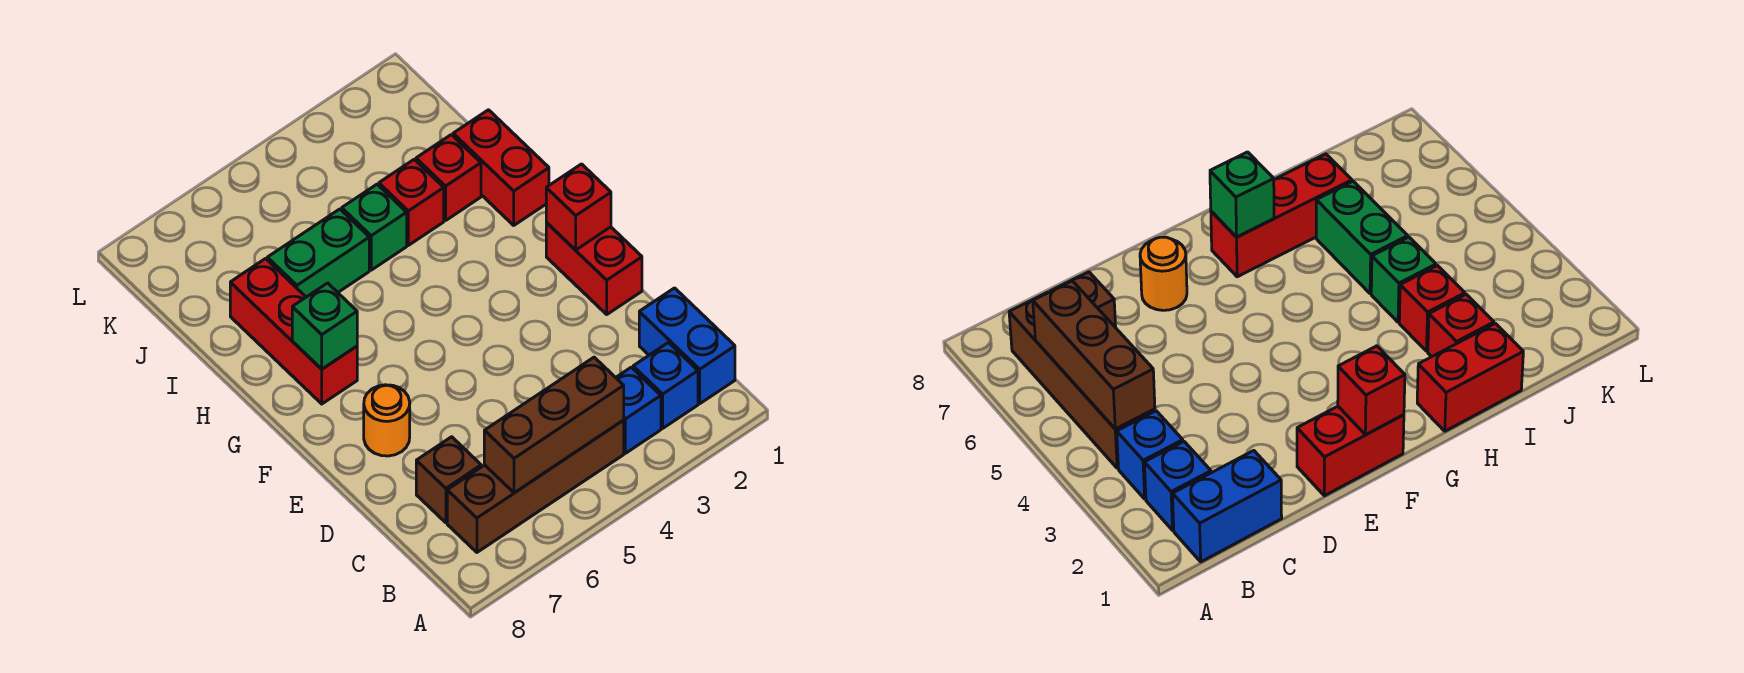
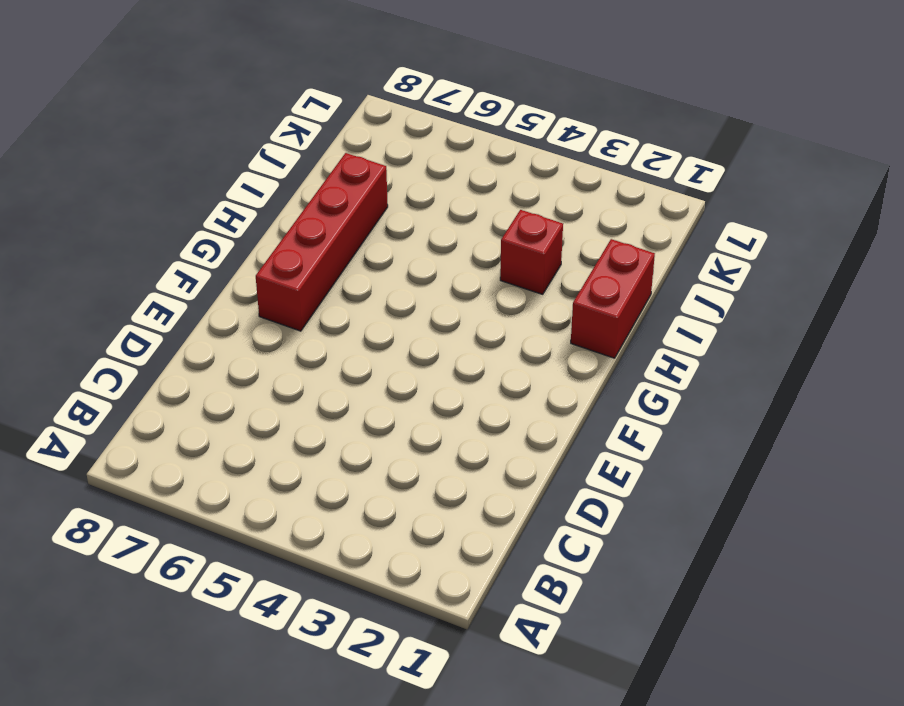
red brick F7:I7 level 1 -> red brick G7:I7 level 1
none -> blue brick B1:C1 level 1
none -> blue brick B2 level 1
none -> blue brick B3 level 1

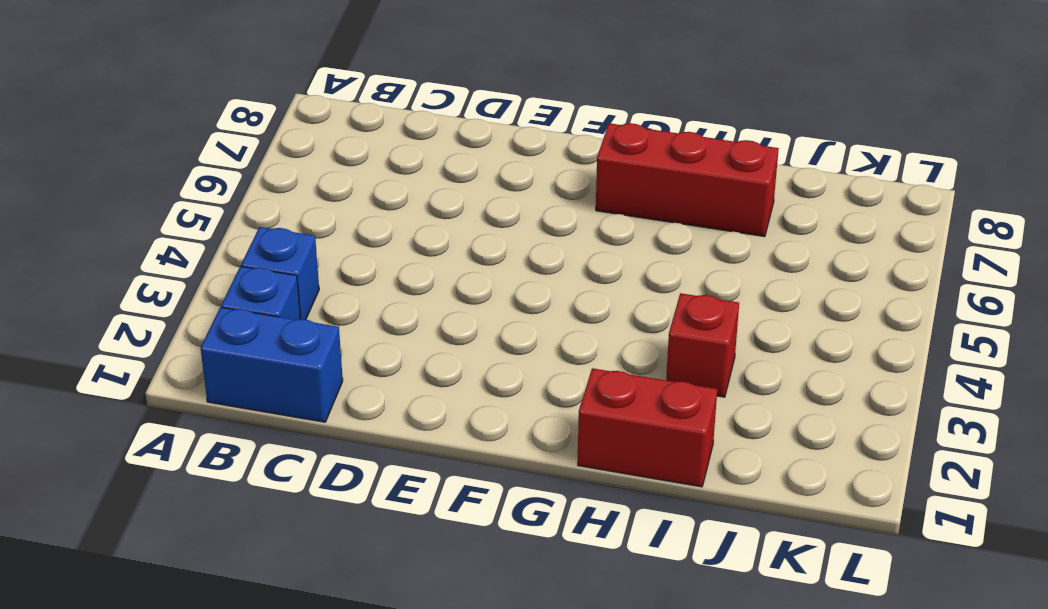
none -> brown brick B4:B7 level 1
none -> brown brick C7 level 1
none -> red brick E1:F1 level 1

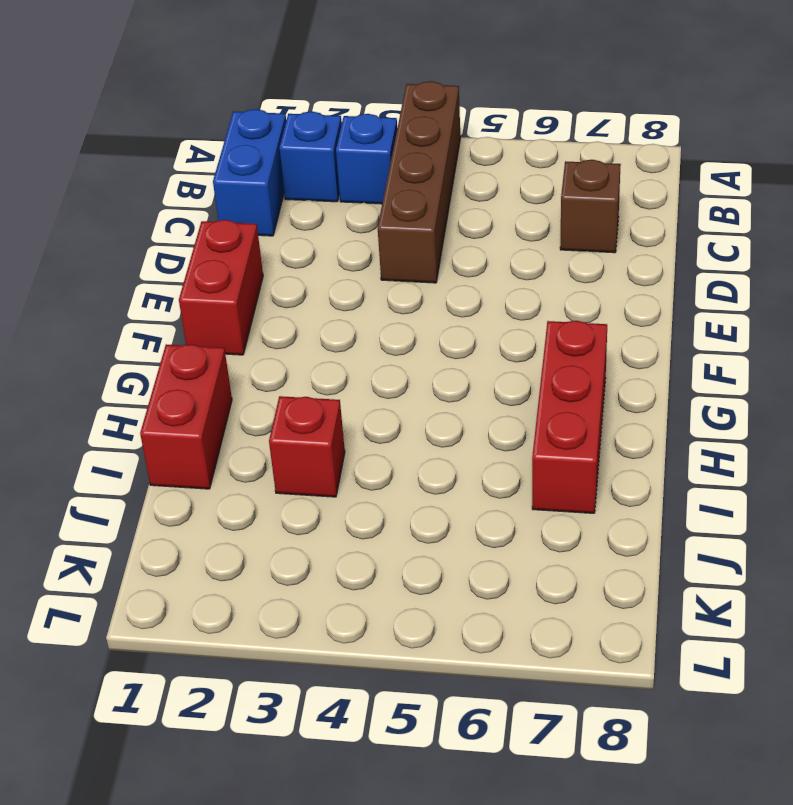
brown brick A4:D4 level 1 -> brown brick B4:B7 level 1
none -> orange round brick E7 level 1
none -> red brick I2 level 1
none -> green brick I4 level 1

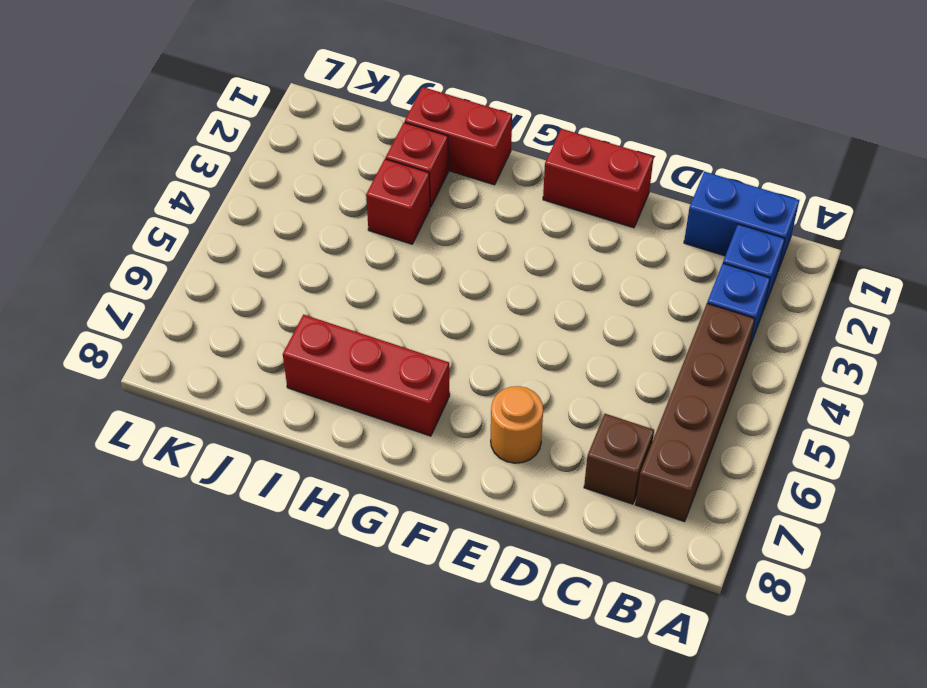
none -> green brick I4 level 1
none -> green brick I5:I6 level 1
none -> brown brick B4:B6 level 2

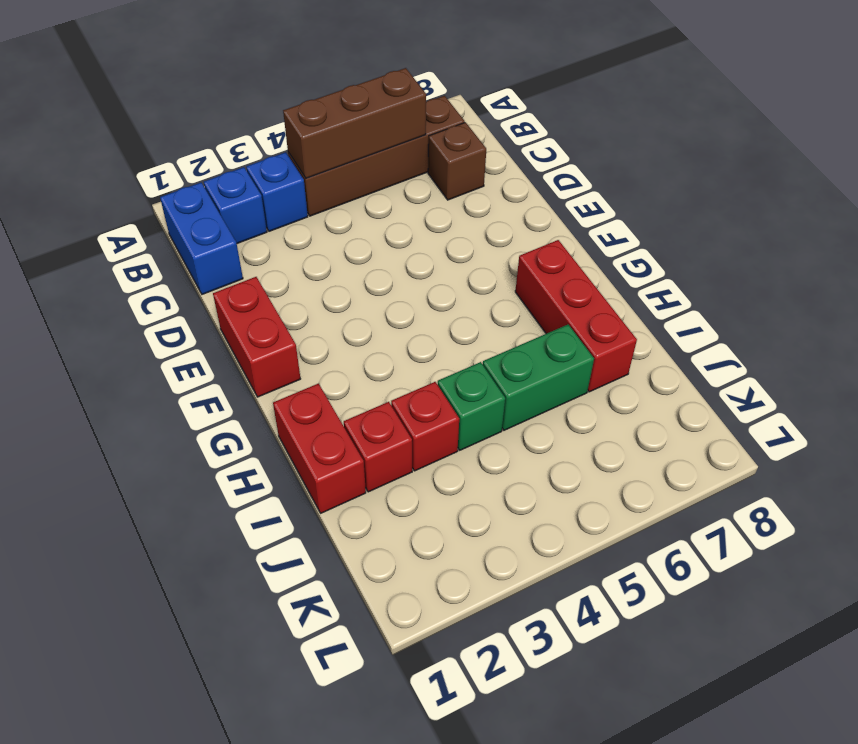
none -> orange round brick E7 level 1
none -> red brick F1 level 2
none -> green brick G7 level 2

